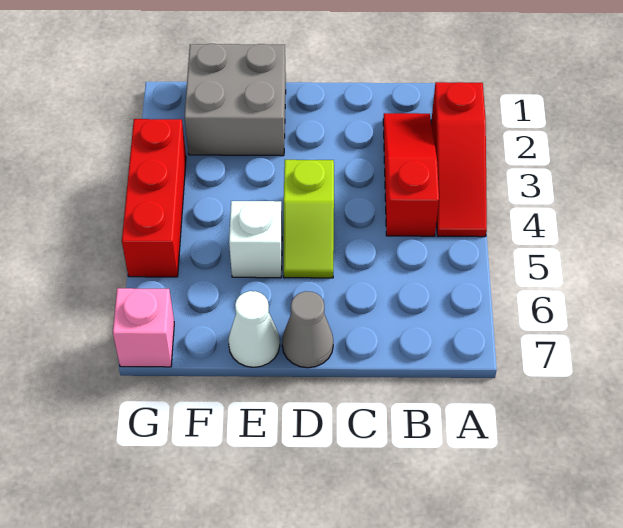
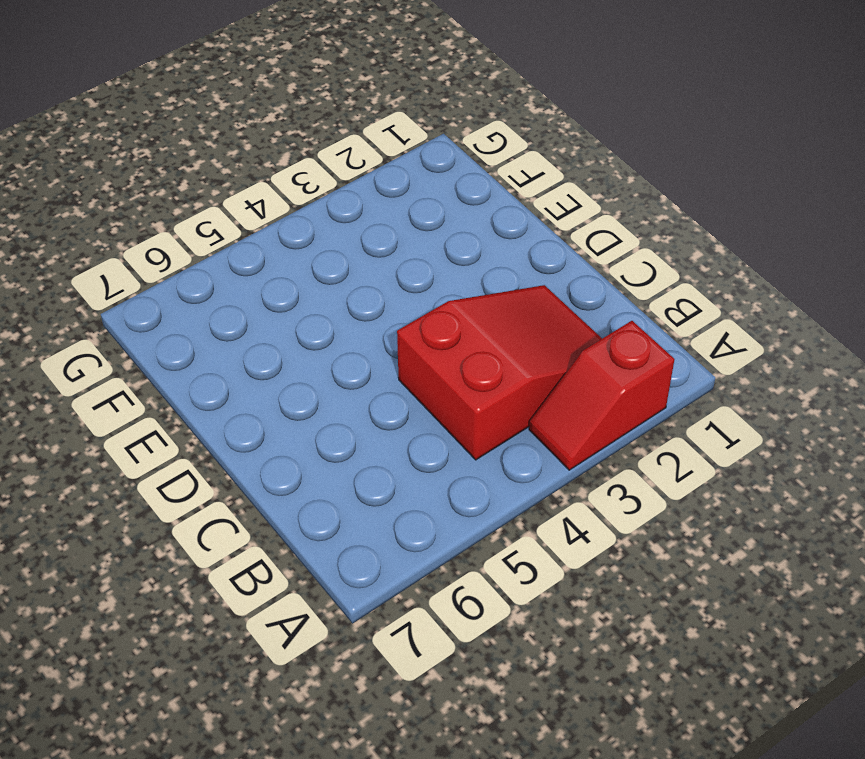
red slope A2:A3 level 1 top 2 -> red slope A2:A4 level 1 top 2
red slope B2:C4 level 1 top 4 -> red slope B2:B4 level 1 top 4
none -> lime slope D4:D5 level 1 top 4
none -> grey cone D7 level 1

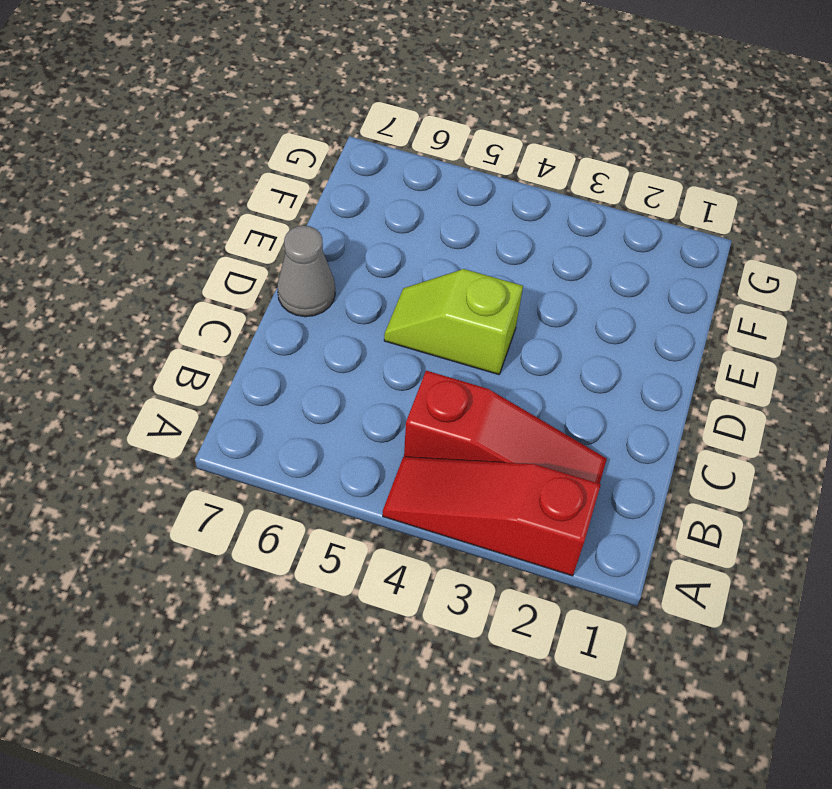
none -> grey brick E1:F2 level 1
none -> white brick E5 level 1

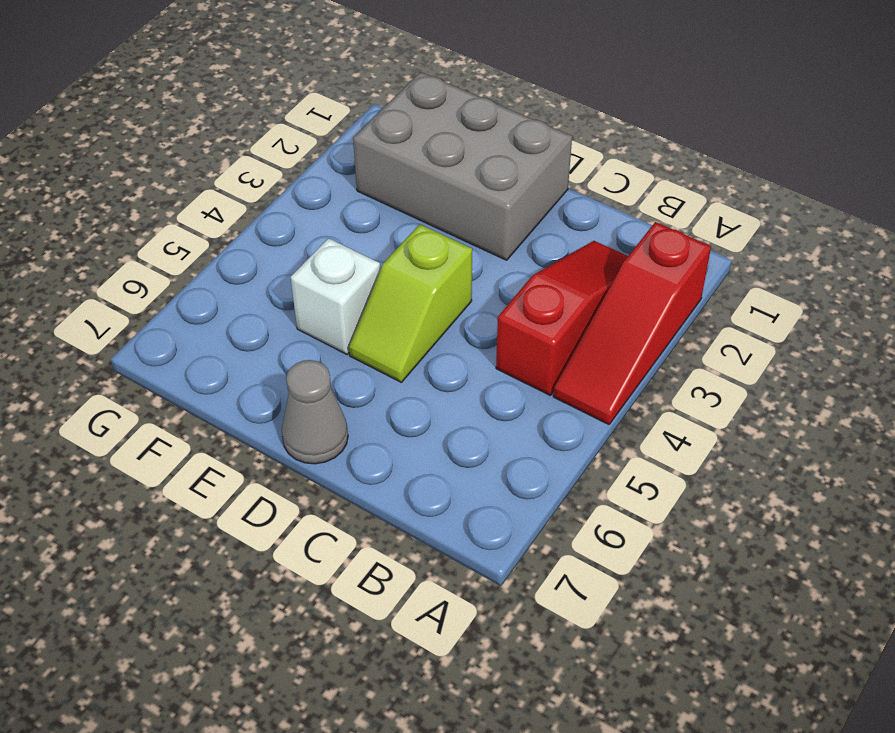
grey brick D1:F2 level 1 -> grey brick E1:F2 level 1
none -> white cone E7 level 1
none -> red brick G3:G5 level 1

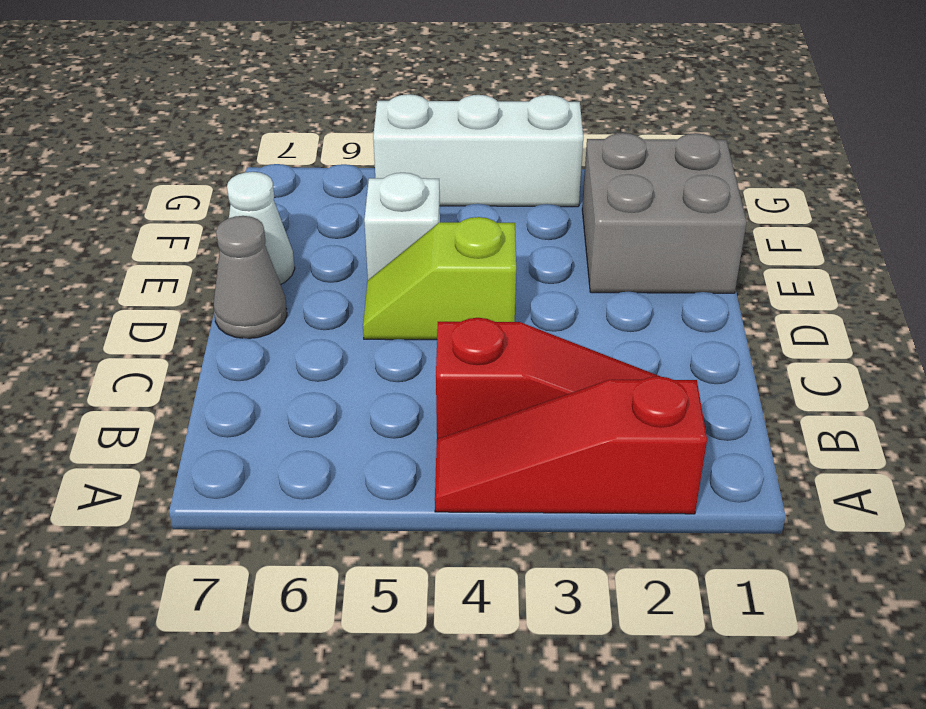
white brick G3:G5 level 1 -> red brick G3:G5 level 1
none -> pink brick G7 level 1

